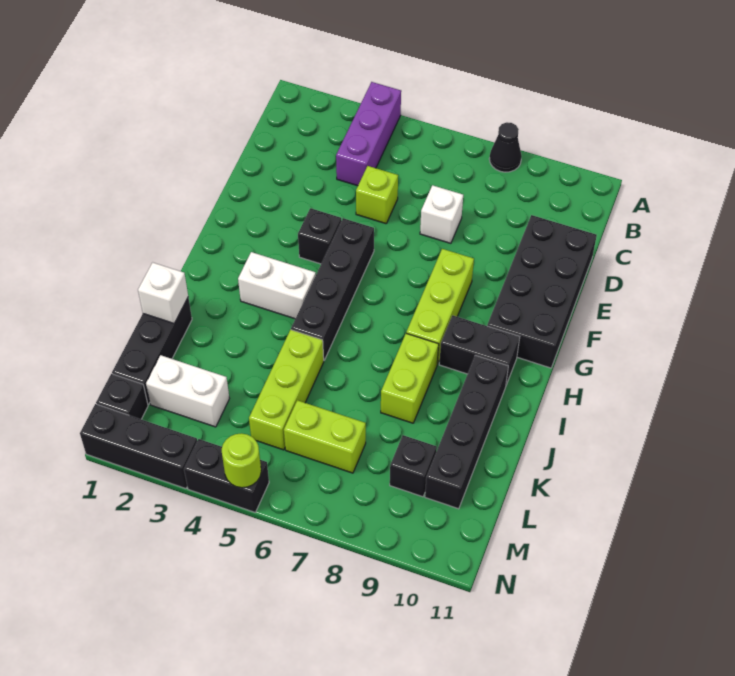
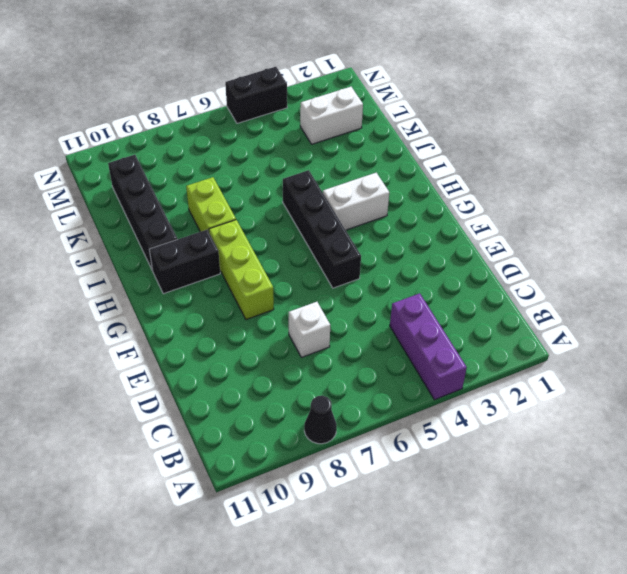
none -> lime brick D5 level 1
none -> black brick D10:G11 level 1
none -> black brick F4 level 1

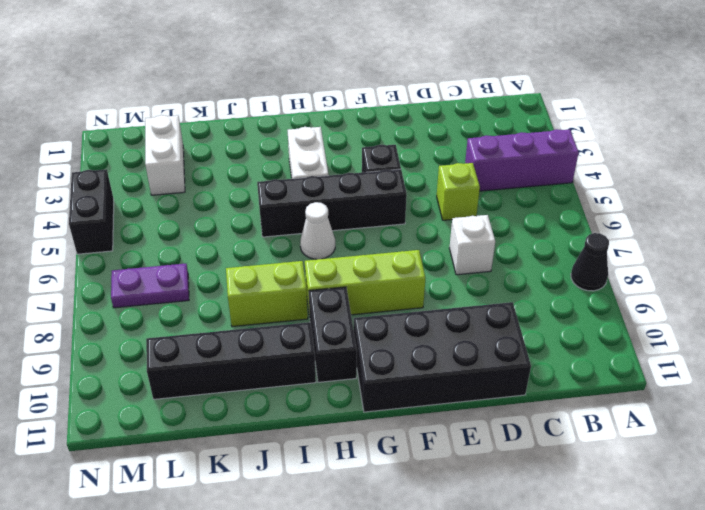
white cone H6 level 1 -> none
purple plate L7:M7 level 1 -> lime brick L6:L7 level 1
none -> black brick J1:L1 level 1
none -> lime brick J5:L5 level 1
none -> black brick L9 level 1

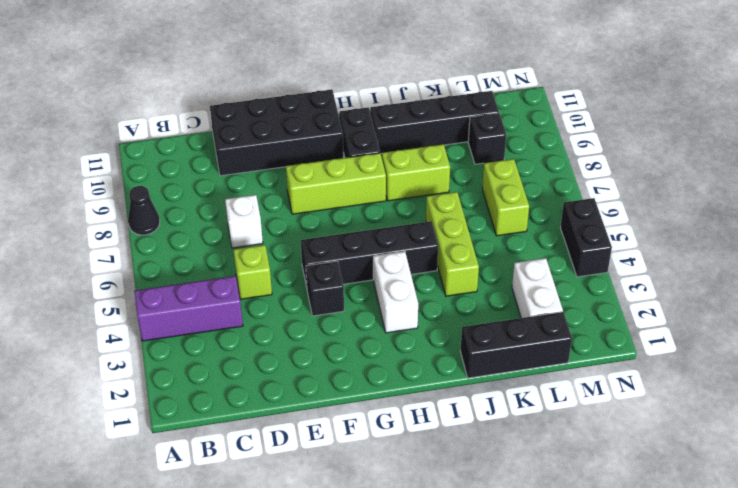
lime brick J4:J6 level 1 -> lime brick J5:L5 level 1
none -> black brick M1 level 1
none -> black brick N1:N3 level 1
none -> white brick J1 level 2

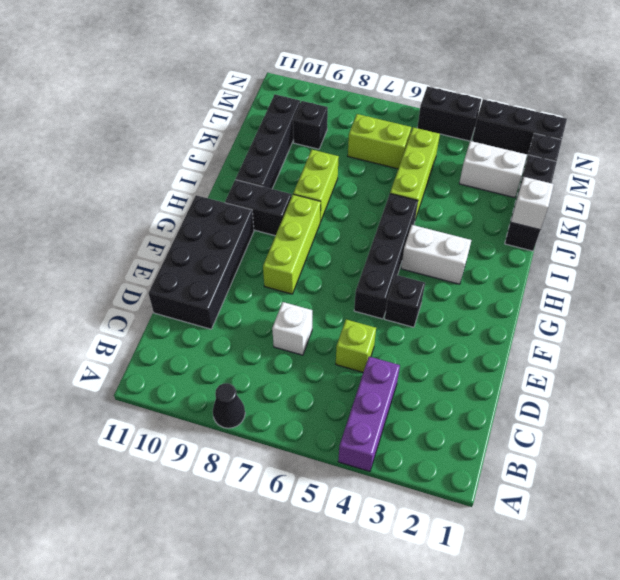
none -> lime round brick N5 level 2

